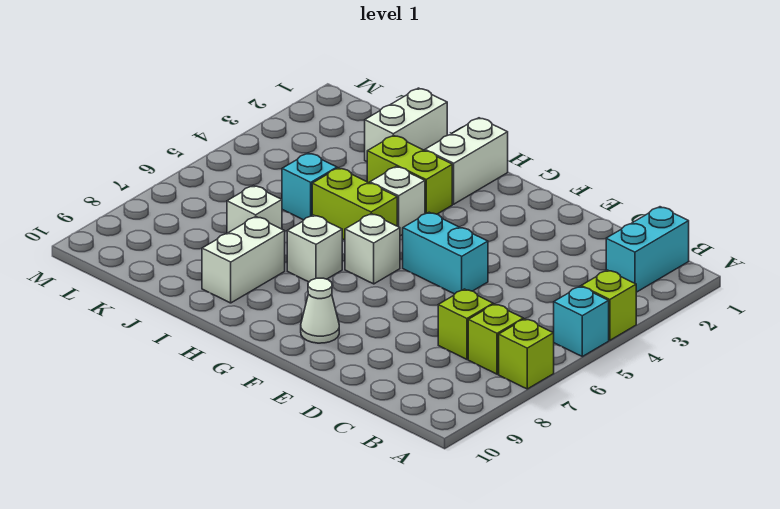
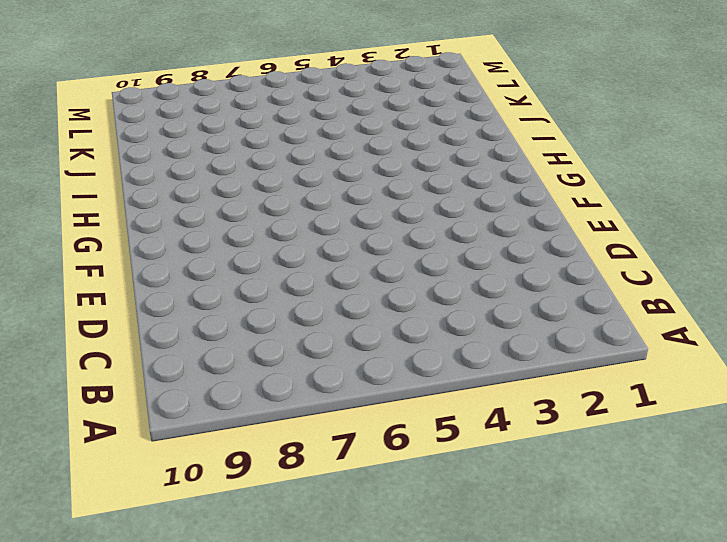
none -> lime brick A4 level 1
none -> cyan brick A5 level 1
none -> lime brick A7 level 1

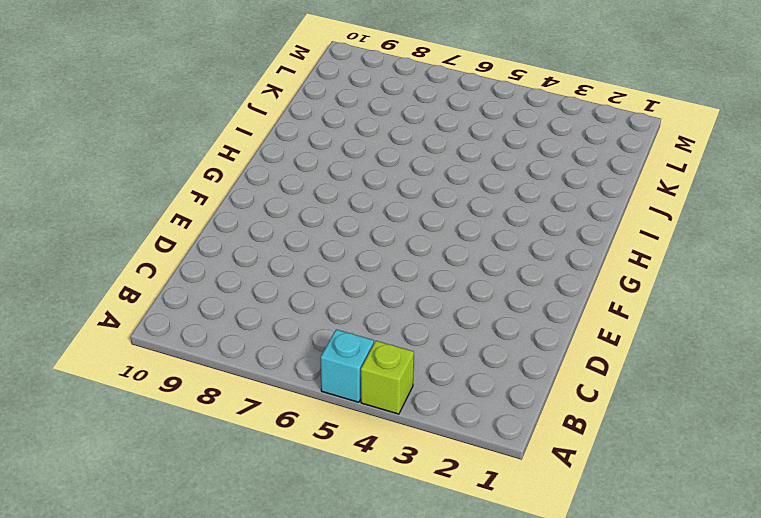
none -> lime brick A7 level 1
none -> cyan brick B1:B2 level 1
none -> lime brick B7 level 1

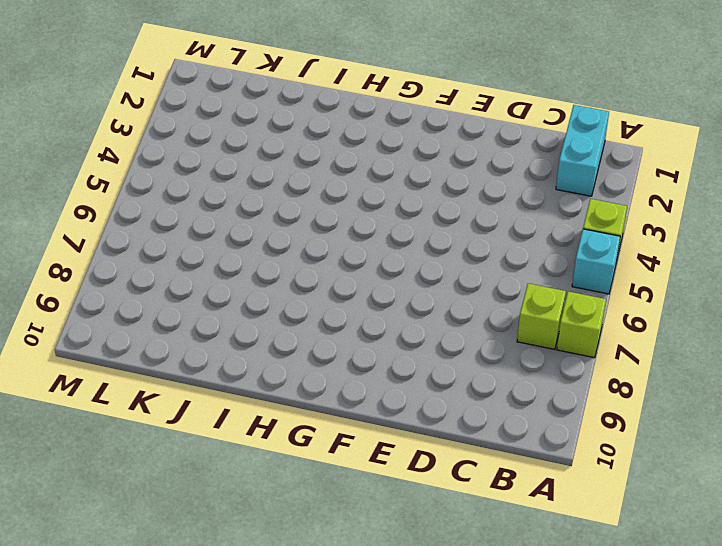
none -> lime brick C7 level 1
none -> cyan brick E5:F5 level 1
none -> white cone F9 level 1

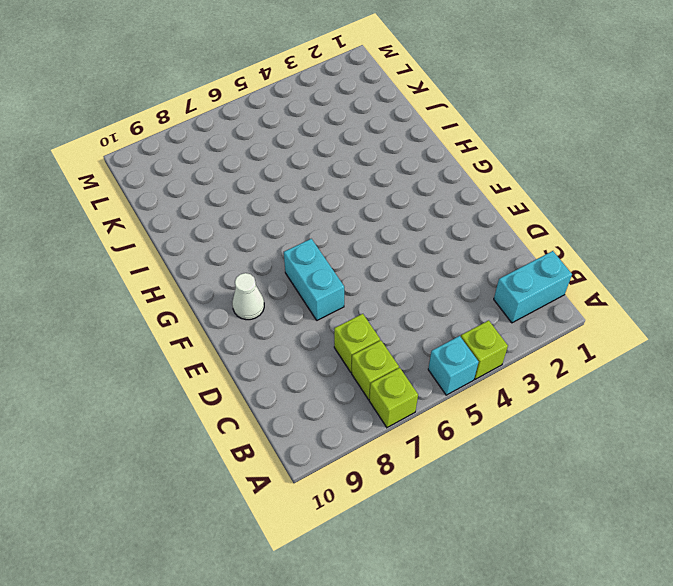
cyan brick E7:F7 level 1 -> cyan brick E5:F5 level 1
none -> white brick G6 level 1
none -> white brick H1:H2 level 1
none -> lime brick H3:I3 level 1

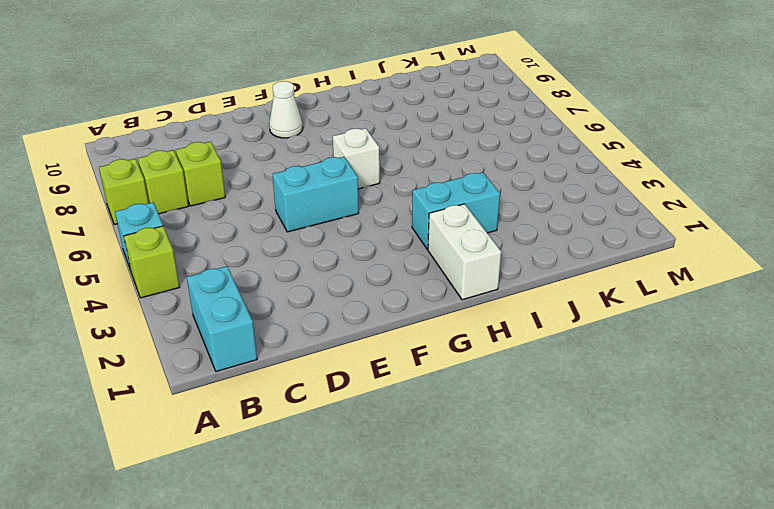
cyan brick H3:I3 level 1 -> lime brick H3:I3 level 1
none -> white brick H4 level 1
none -> lime brick H5:I5 level 1
none -> white brick H7 level 1

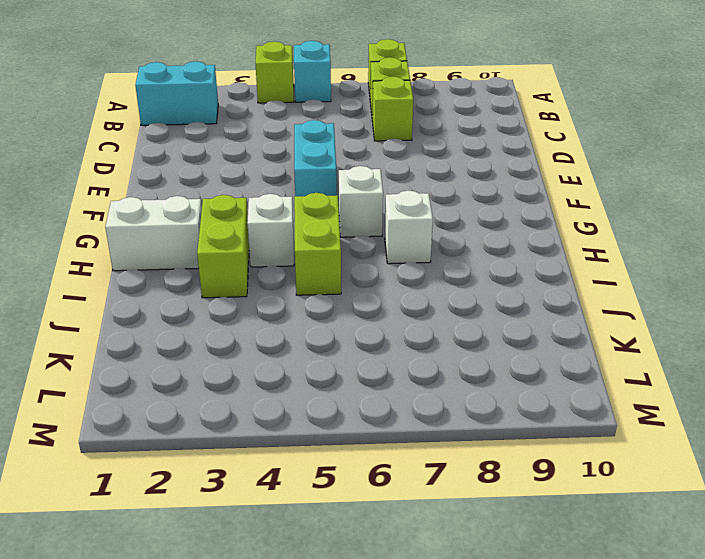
none -> white cone F9 level 1
none -> white brick I8:I9 level 1
none -> white brick J1:J2 level 1

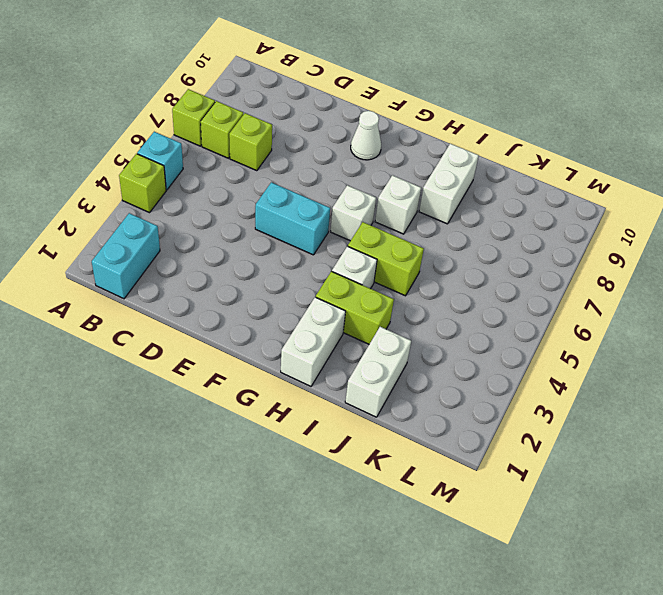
none -> cyan brick J5 level 1
none -> white brick J7 level 1

